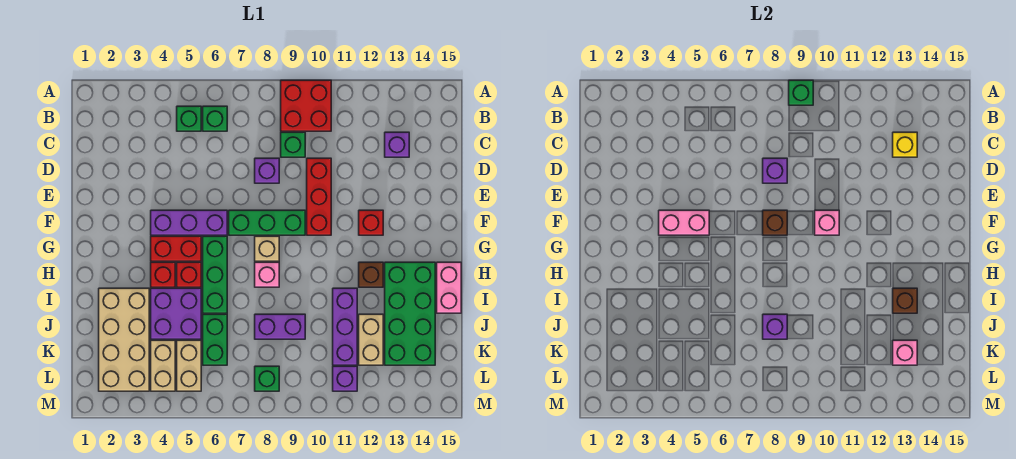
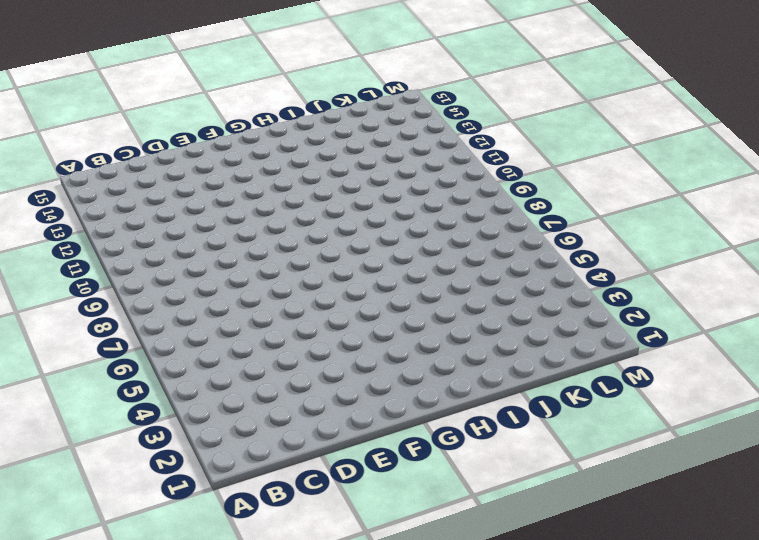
none -> red brick A9:B10 level 1
none -> green brick B5 level 1
none -> green brick B6 level 1
none -> green brick C9 level 1

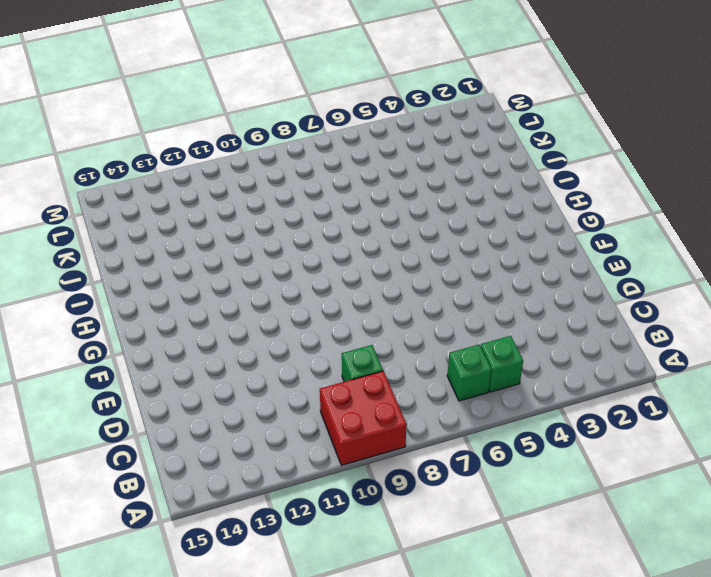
none -> purple brick C13 level 1
none -> purple brick D8 level 1
none -> red brick D10:F10 level 1
none -> purple brick F4:F6 level 1

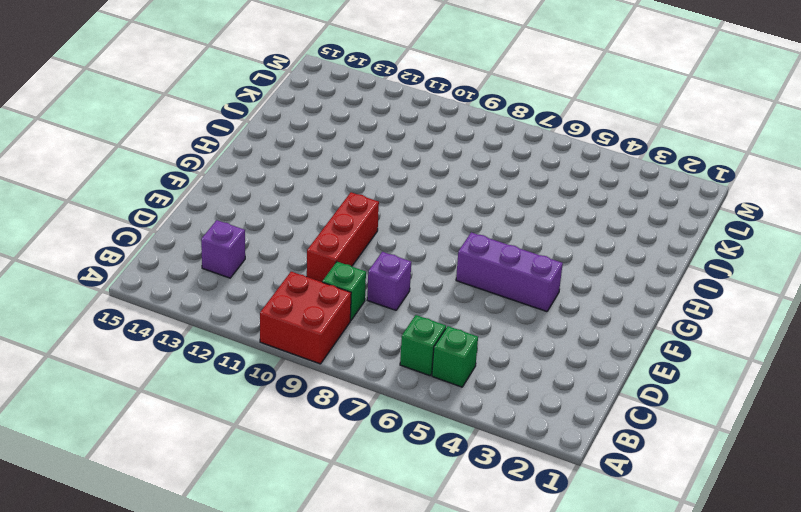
none -> green brick F7:F9 level 1
none -> red brick F12 level 1
none -> red brick G4:G5 level 1
none -> green brick G6:I6 level 1

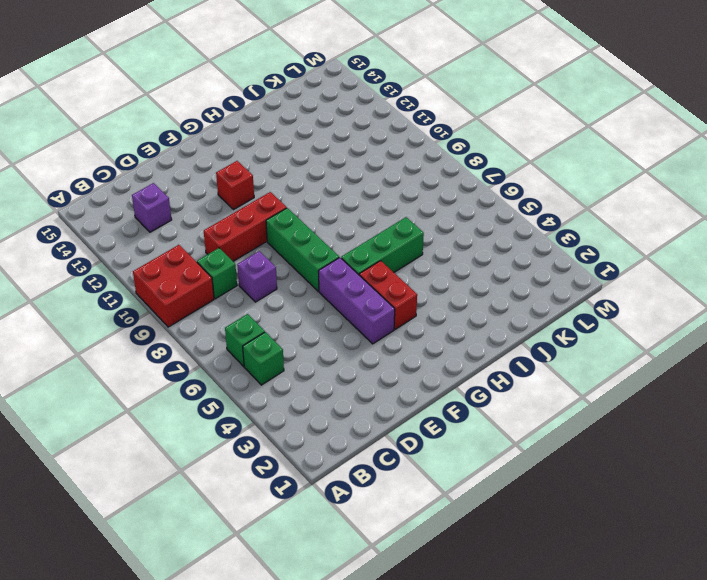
none -> tan brick G8 level 1
none -> red brick H4 level 1
none -> red brick H5 level 1
none -> pink brick H8 level 1

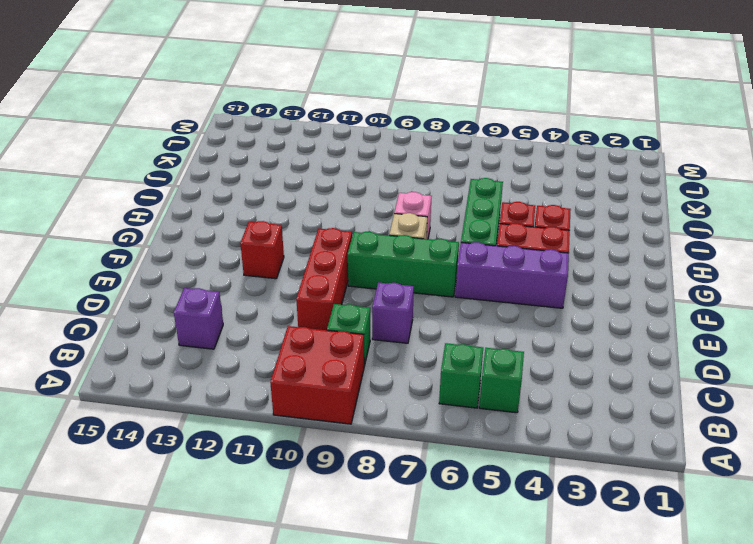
none -> brown brick H12 level 1
none -> green brick H13:K14 level 1
none -> pink brick H15:I15 level 1
none -> tan brick I2:L3 level 1

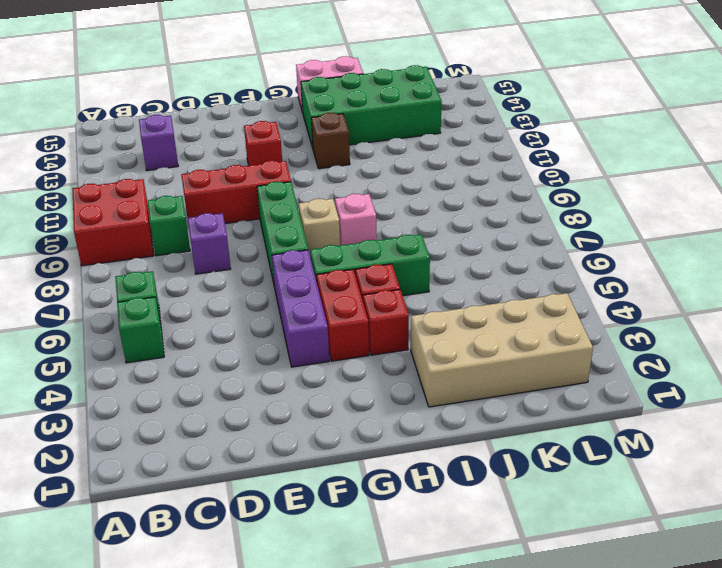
none -> purple brick I4:J5 level 1
none -> purple brick I11:K11 level 1
none -> green brick J6:K6 level 1
none -> purple brick J8:J9 level 1

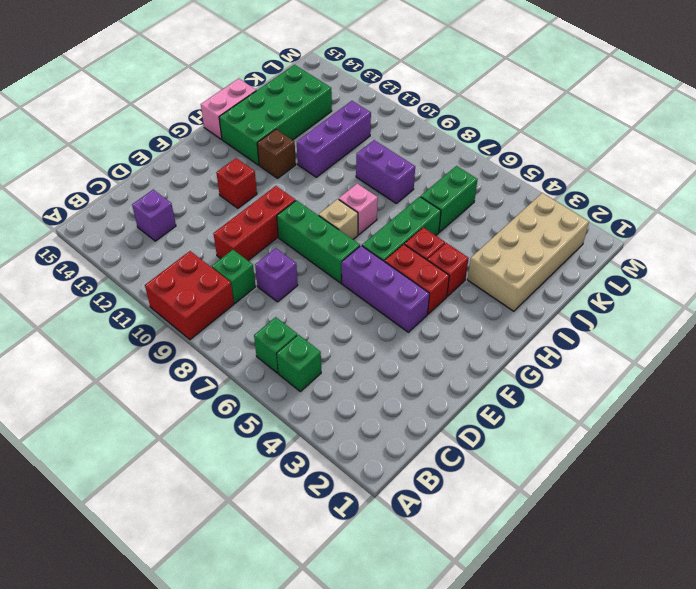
none -> purple brick I4:J5 level 1
none -> tan brick J12:K12 level 1
none -> tan brick K4:L4 level 1
none -> tan brick K5:L5 level 1

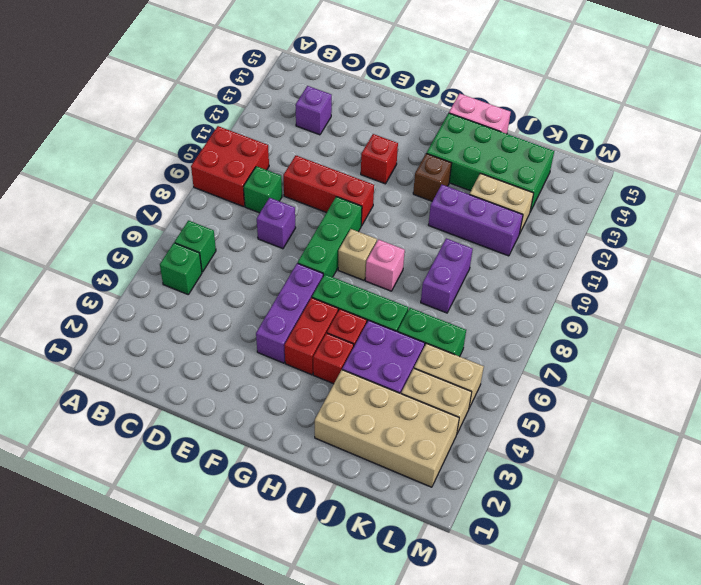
none -> green brick L8 level 1
none -> purple brick L11 level 1
none -> green brick A9 level 2
none -> yellow brick C13 level 2

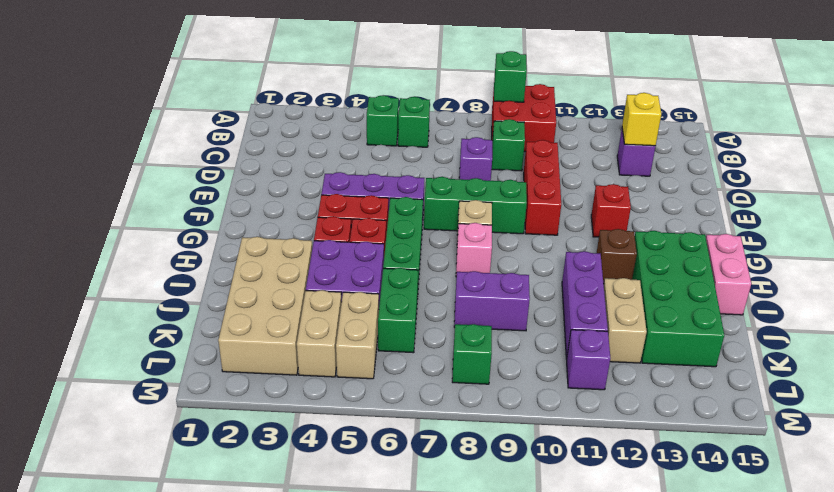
none -> purple brick D8 level 2
none -> pink brick F4:F5 level 2
none -> brown brick F8 level 2
none -> pink brick F10 level 2

